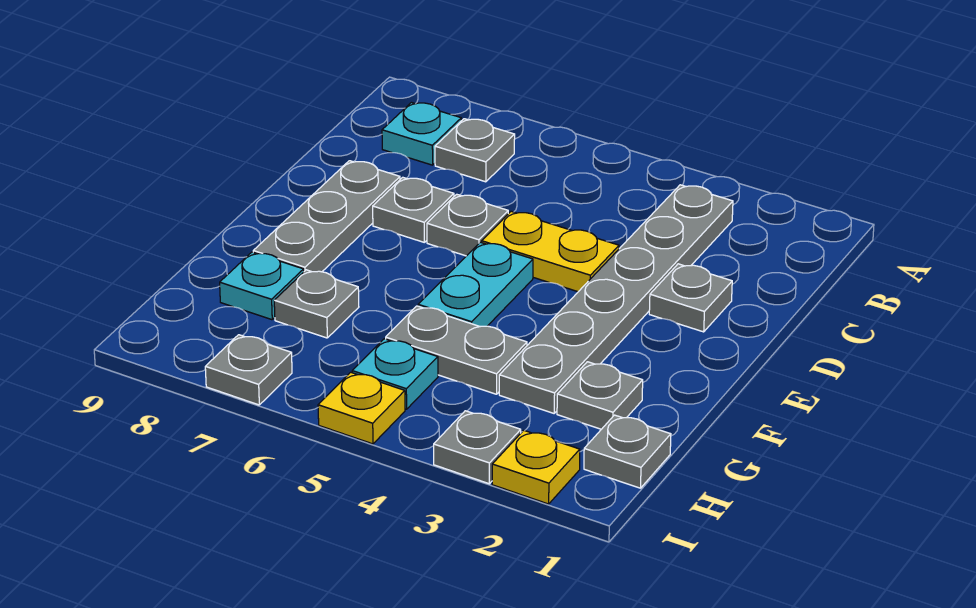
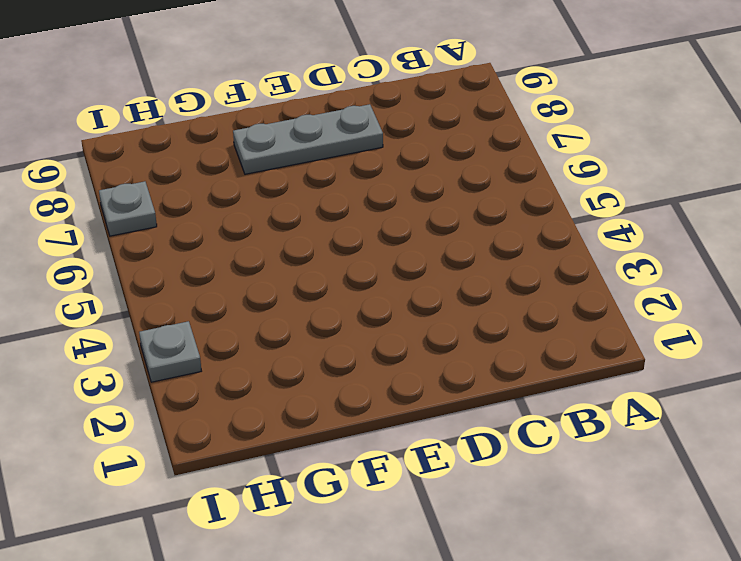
none -> grey plate B3:G3 level 1
none -> grey plate B7 level 1
none -> cyan plate B8 level 1

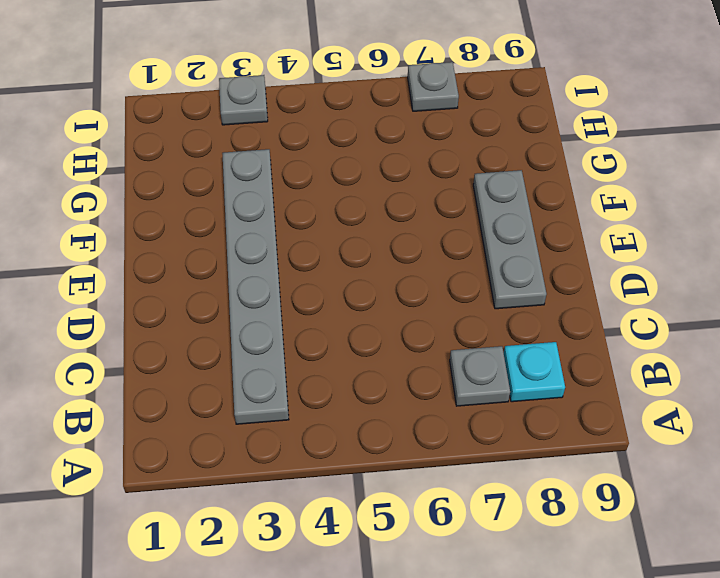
none -> grey plate D2 level 1
none -> yellow plate D4:D5 level 1
none -> grey plate D6 level 1

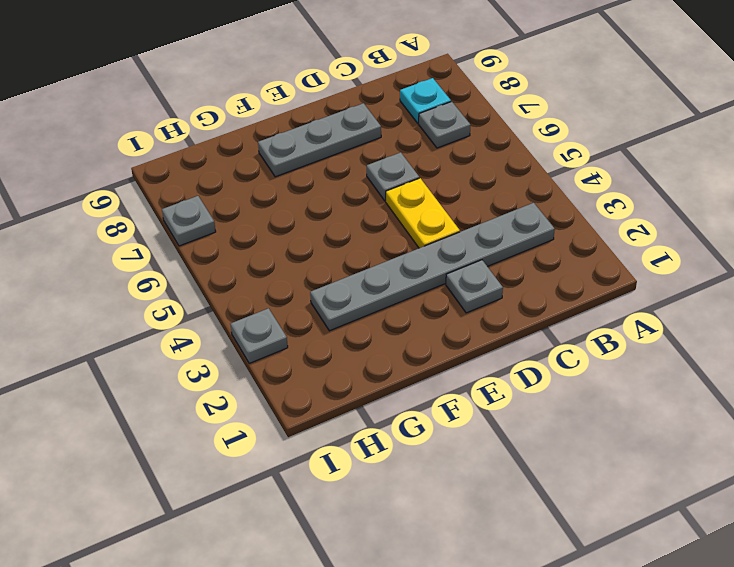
none -> grey plate D7 level 1
none -> cyan plate E5:F5 level 1
none -> grey plate G2 level 1

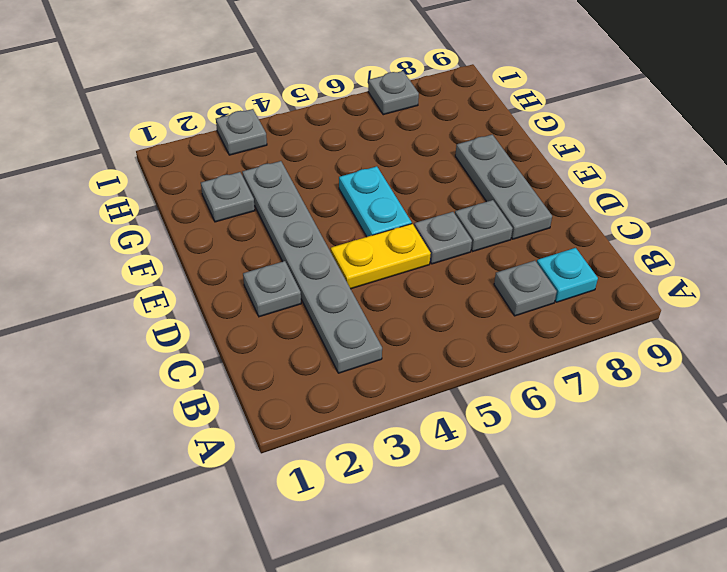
none -> grey plate G4:G5 level 1
none -> grey plate G7 level 1
none -> cyan plate G8 level 1

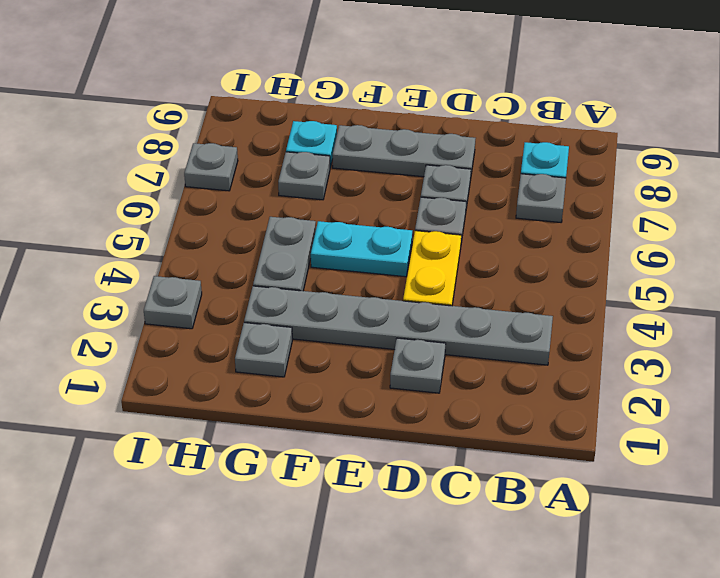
none -> grey plate H1 level 1
none -> cyan plate H5 level 1
none -> yellow plate I2 level 1

